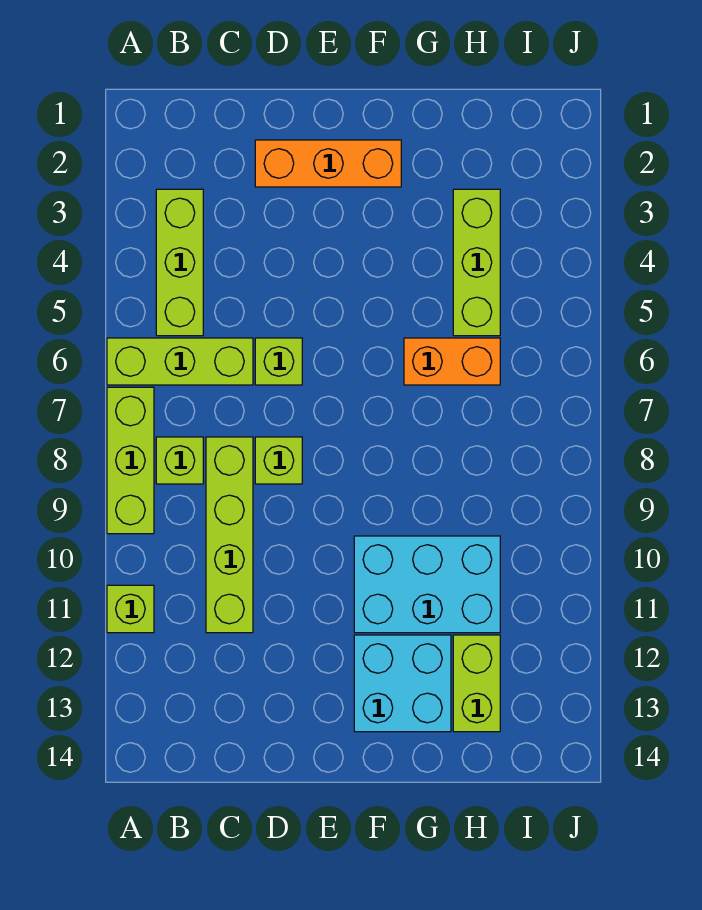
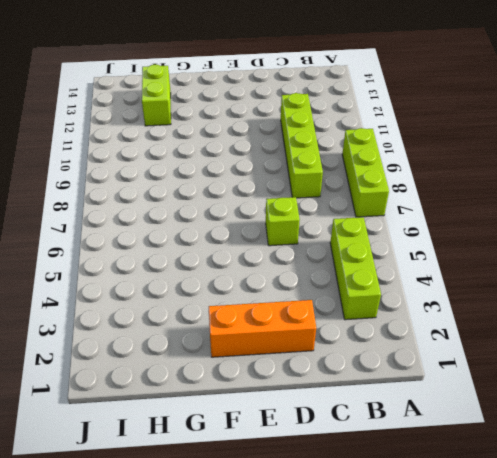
none -> lime brick A6:C6 level 1
none -> lime brick A11 level 1
none -> lime brick B8 level 1

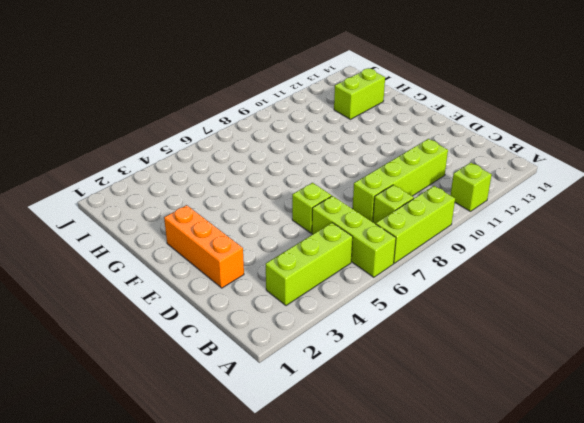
none -> lime brick D8 level 1
none -> cyan brick F10:H11 level 1
none -> cyan brick F12:G13 level 1

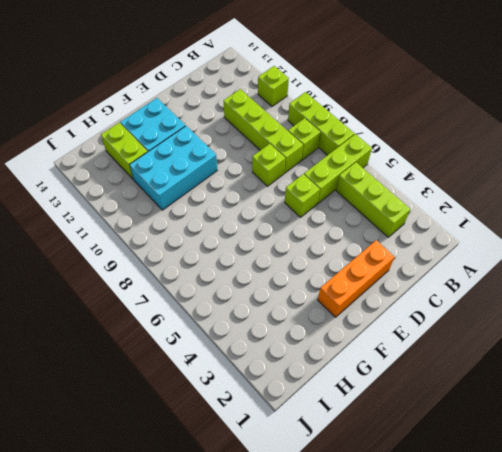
none -> orange brick G6:H6 level 1
none -> lime brick H3:H5 level 1

